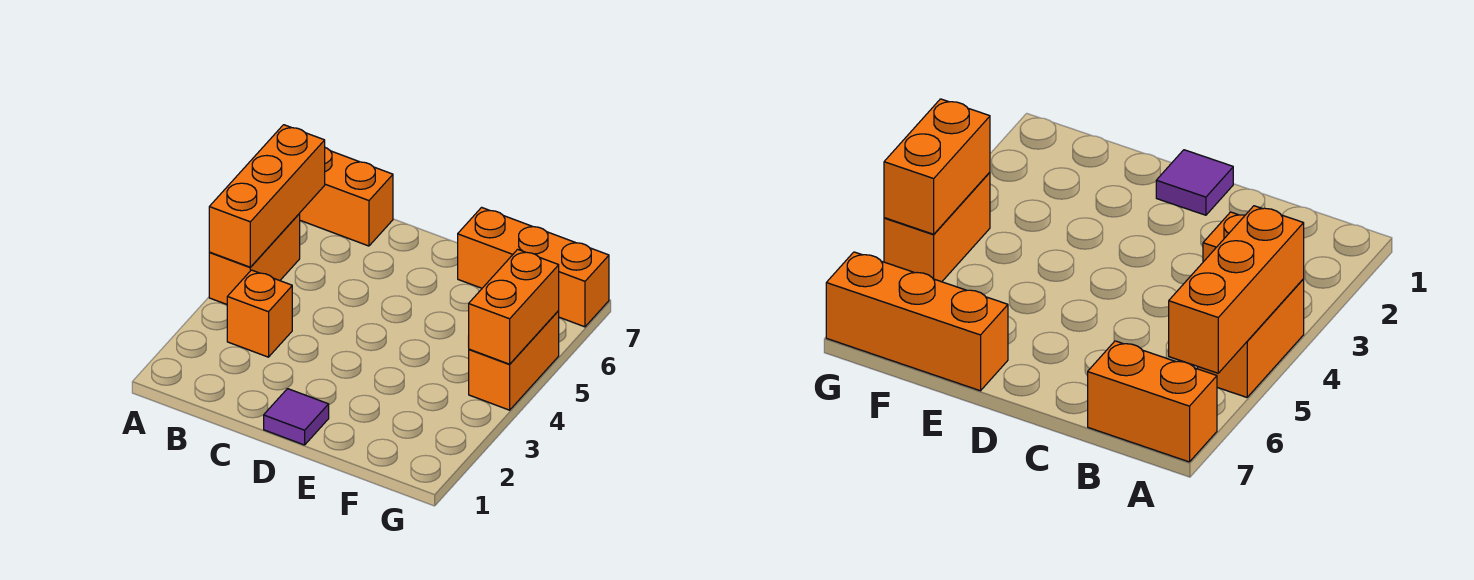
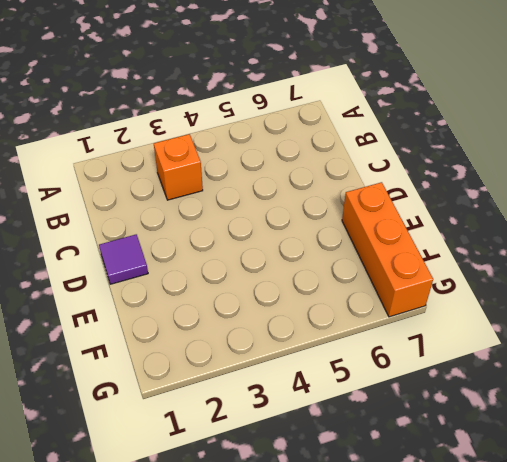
none -> orange brick A4:A5 level 1
none -> orange brick A7:B7 level 1

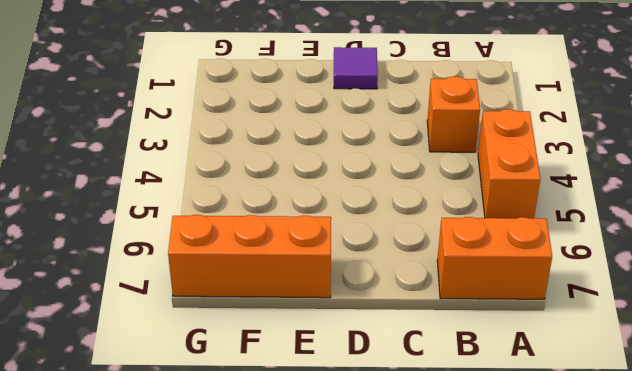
none -> orange brick G4:G5 level 1
none -> orange brick A4:A6 level 2

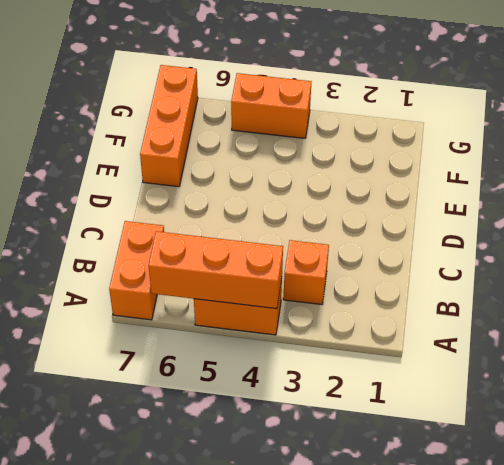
none -> purple tile D1 level 1
none -> orange brick G4:G5 level 2

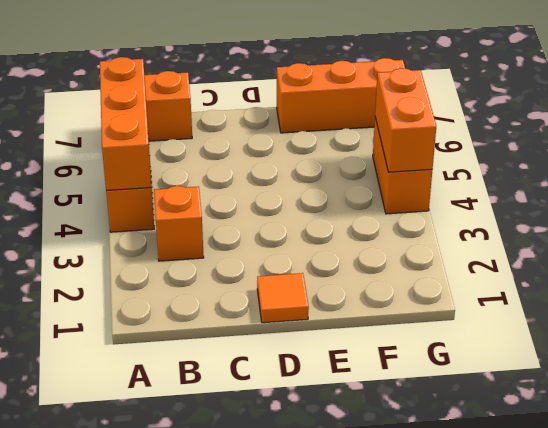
orange tile D1 level 1 -> purple tile D1 level 1

